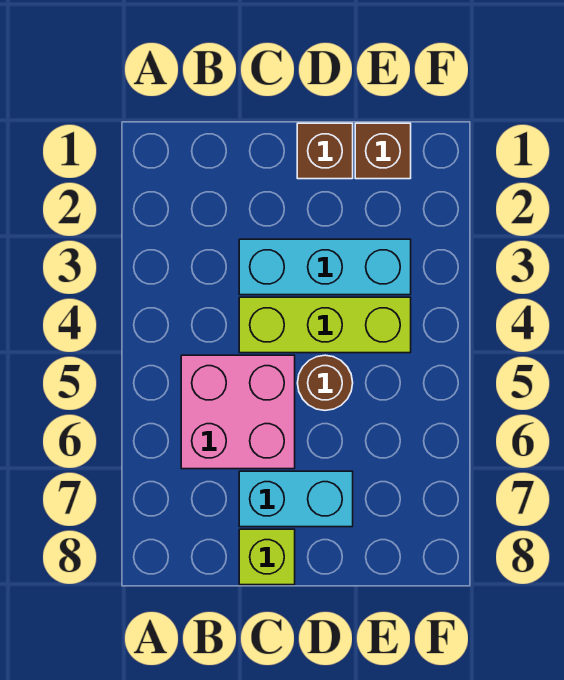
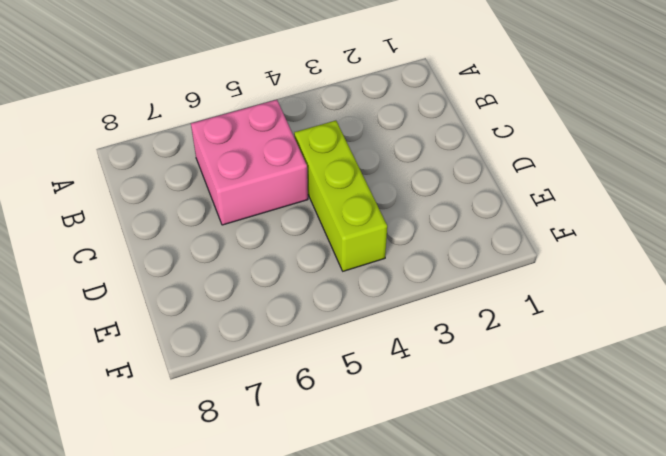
none -> cyan brick C3:E3 level 1
none -> cyan brick C7:D7 level 1

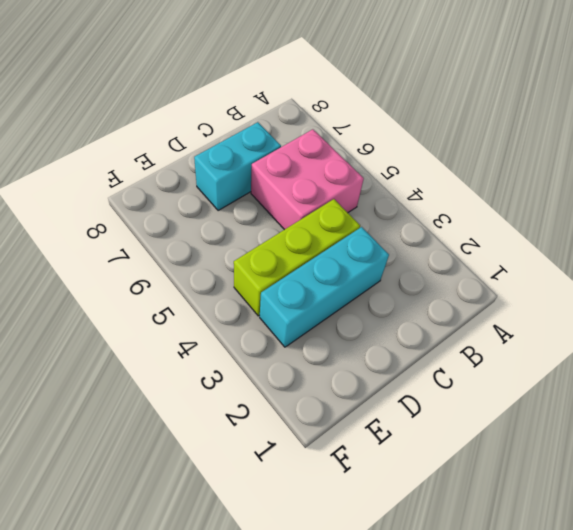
none -> lime brick C8 level 1
none -> brown brick D1 level 1

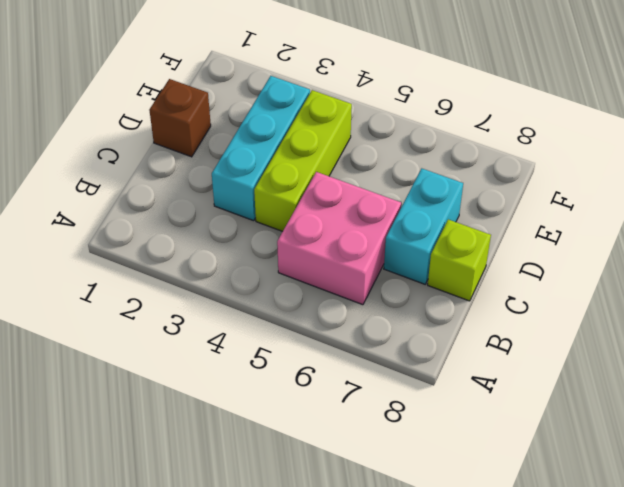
none -> brown round brick D5 level 1
none -> brown brick E1 level 1

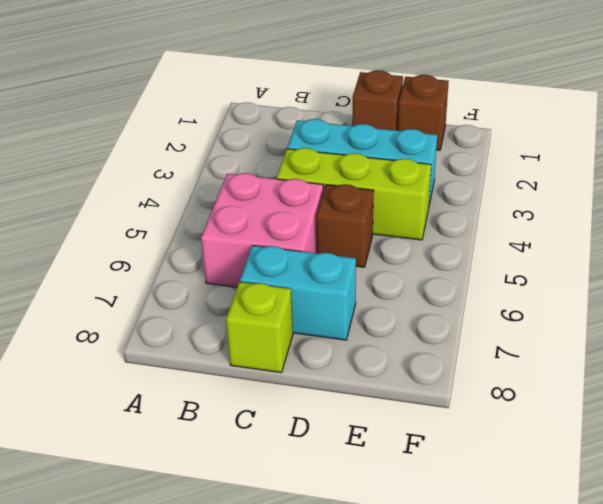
brown brick D5 level 1 -> brown round brick D5 level 1

